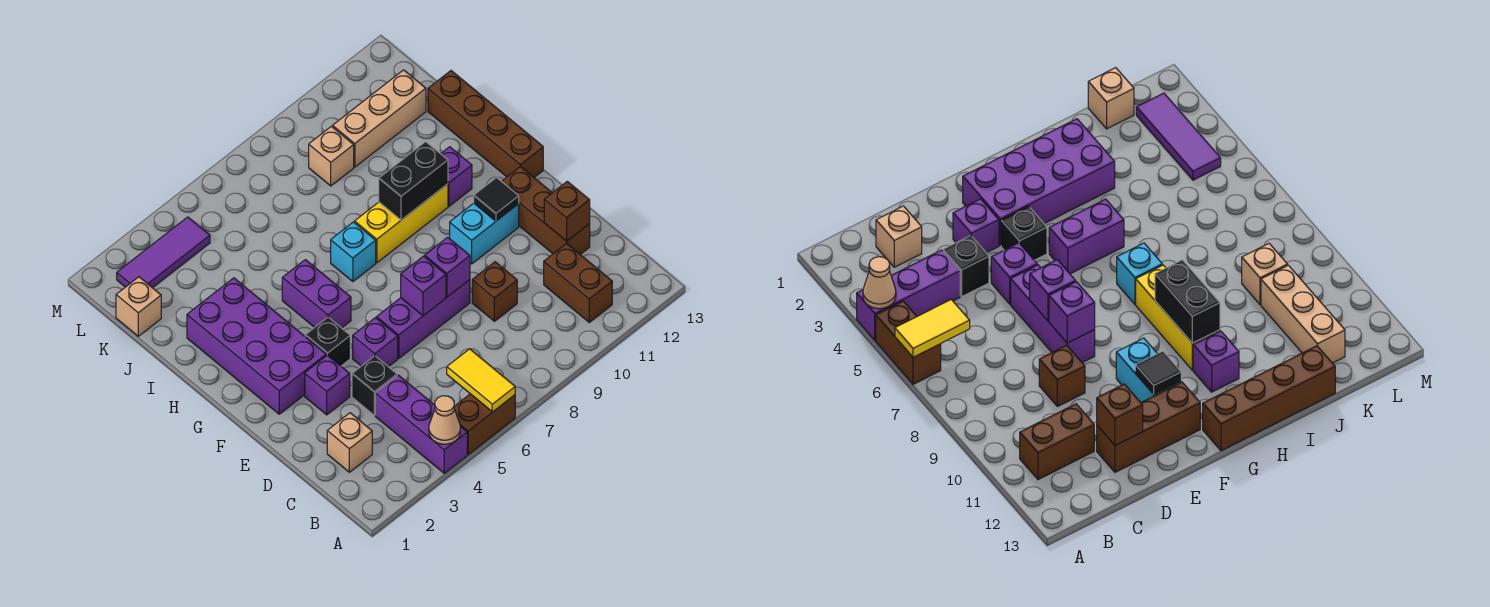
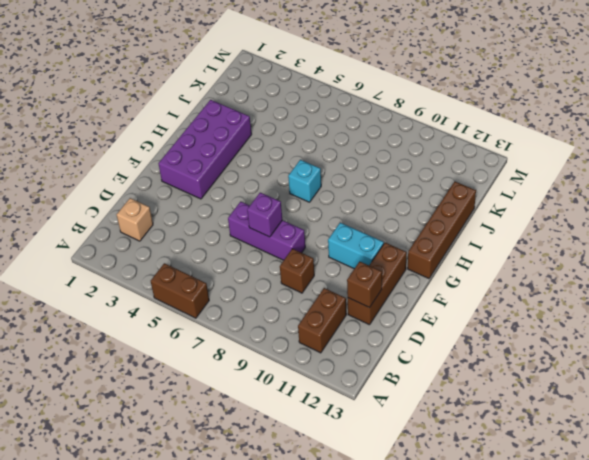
none -> purple brick A4:C4 level 1
none -> black brick D4 level 1
none -> purple brick E3 level 1

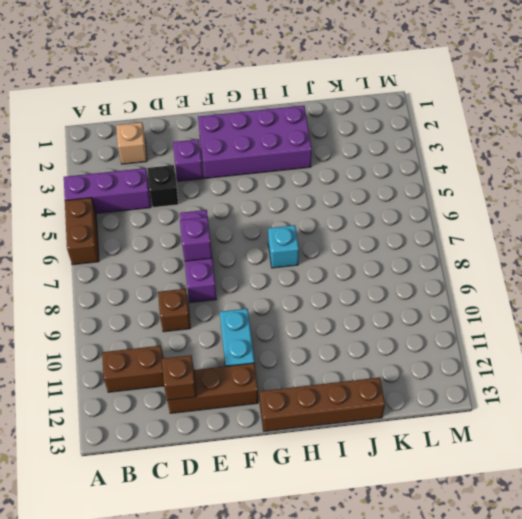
none -> purple brick E5 level 1
none -> black brick F4 level 1
none -> purple brick G5:H5 level 1

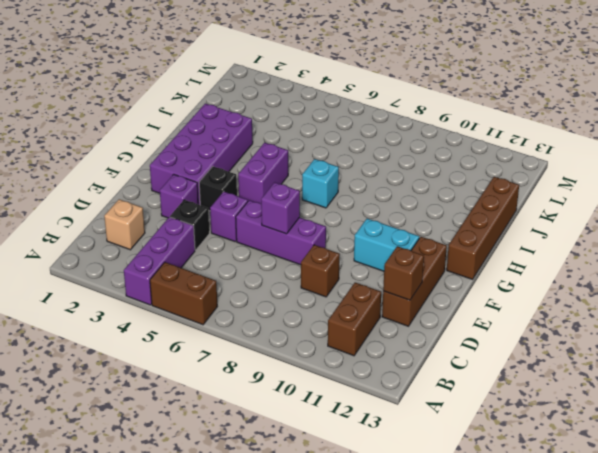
none -> yellow brick H8:H10 level 1
none -> purple brick H11 level 1
none -> tan brick K1 level 1

